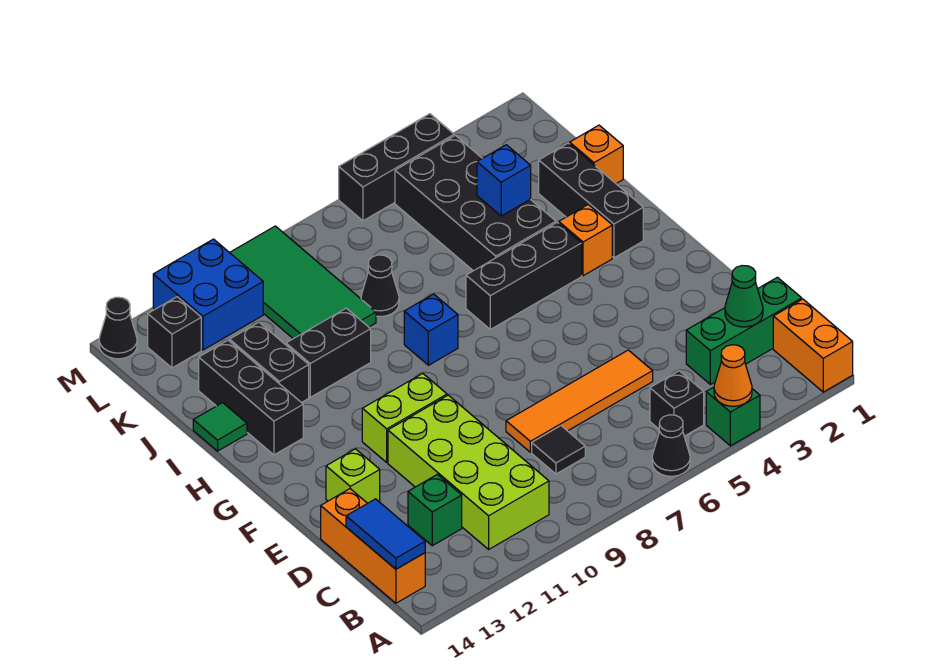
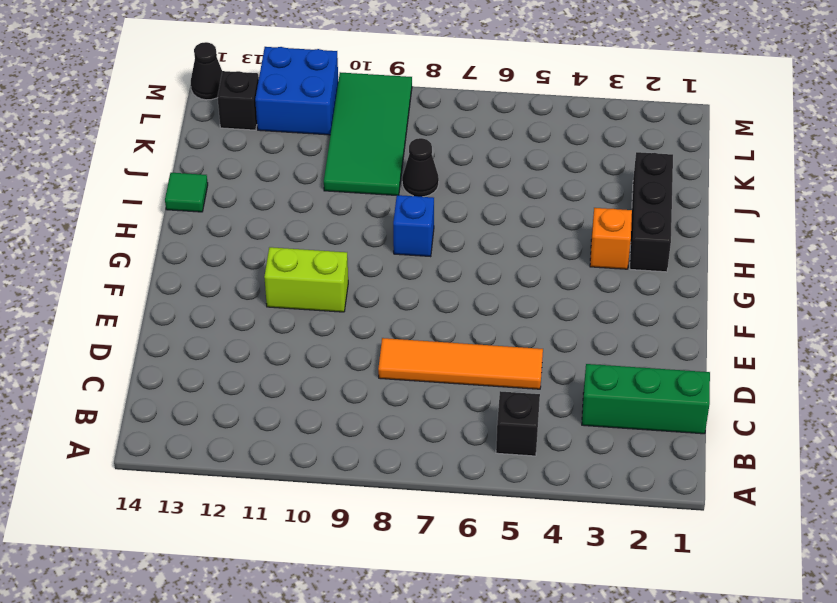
none -> orange brick A1:B1 level 1
none -> green brick A4 level 1
none -> black cone A6 level 1
none -> lime brick B10:E11 level 1

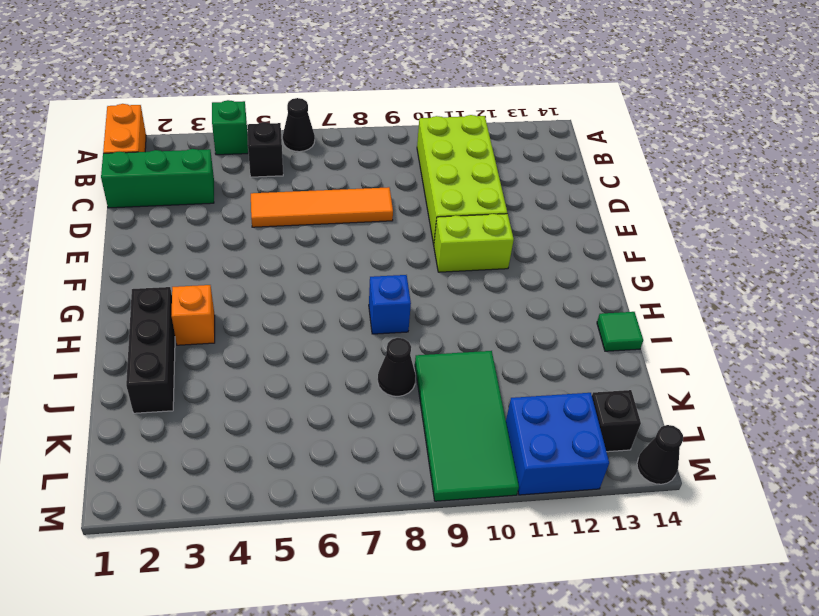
none -> orange brick B14:D14 level 1
none -> black tile C8 level 1
none -> green brick C12 level 1
none -> lime brick E13 level 1

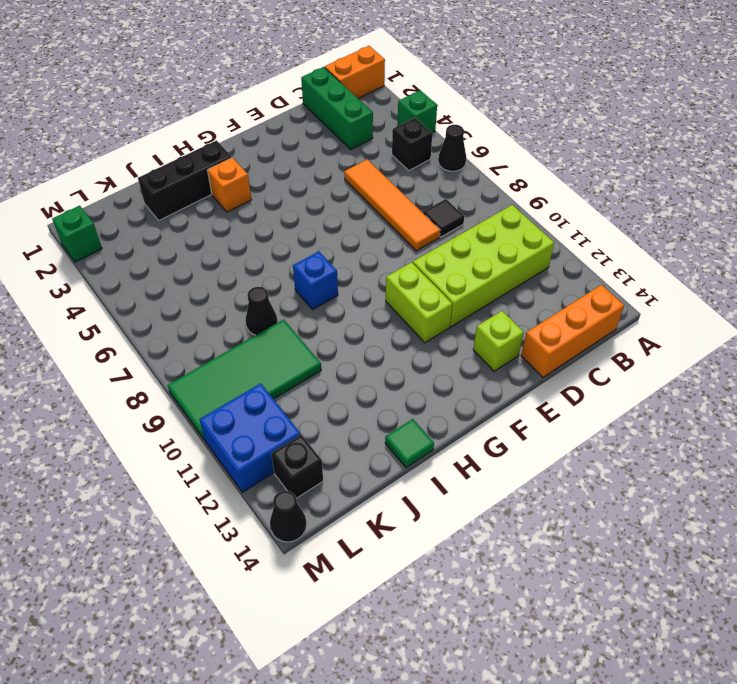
green brick M2 level 1 -> green brick C12 level 1
none -> black brick H4:H6 level 1
none -> black brick H13:J13 level 1
none -> black brick I4:L5 level 1
none -> black brick I10:I11 level 1

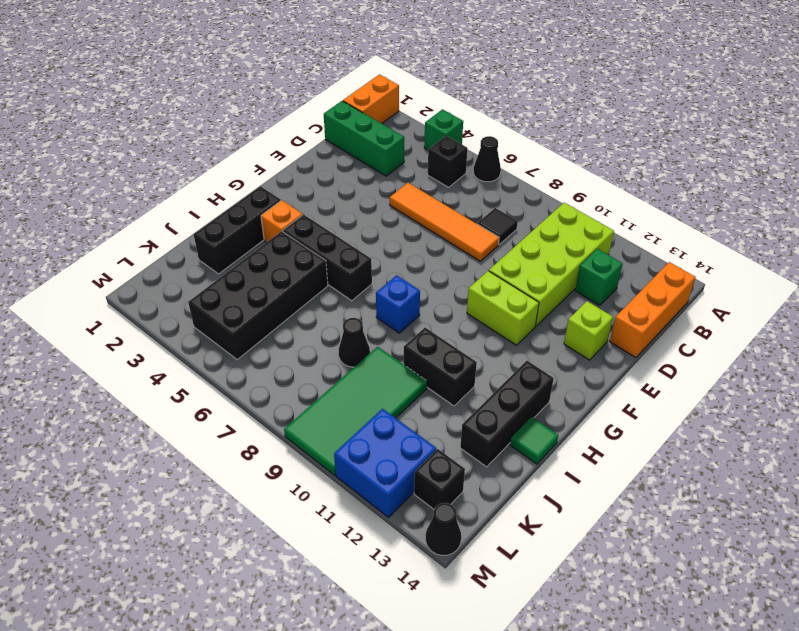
none -> black brick I12:J12 level 1
none -> orange brick J1 level 1
none -> black brick M4:M6 level 1
none -> orange cone A4 level 2

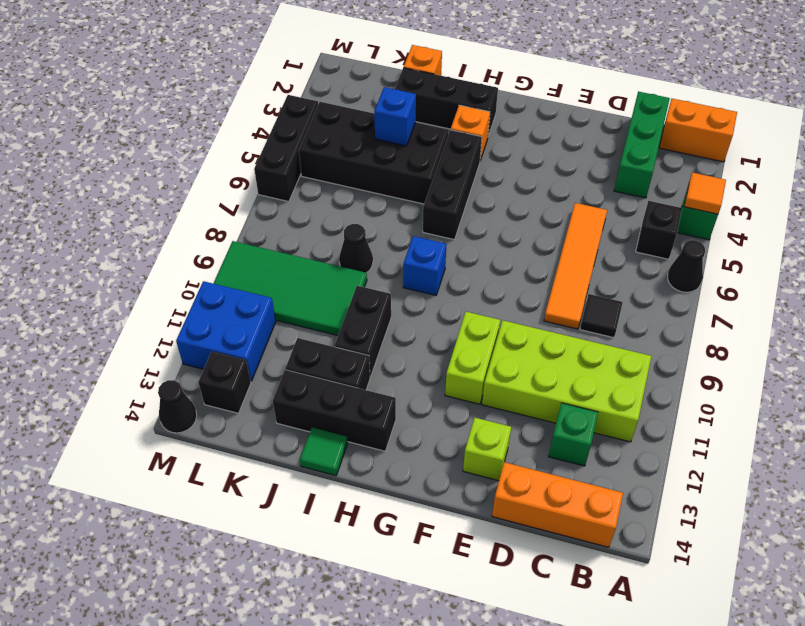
orange tile A4 level 2 -> orange cone A4 level 2
none -> blue tile B14:C14 level 2
none -> green cone C2 level 2

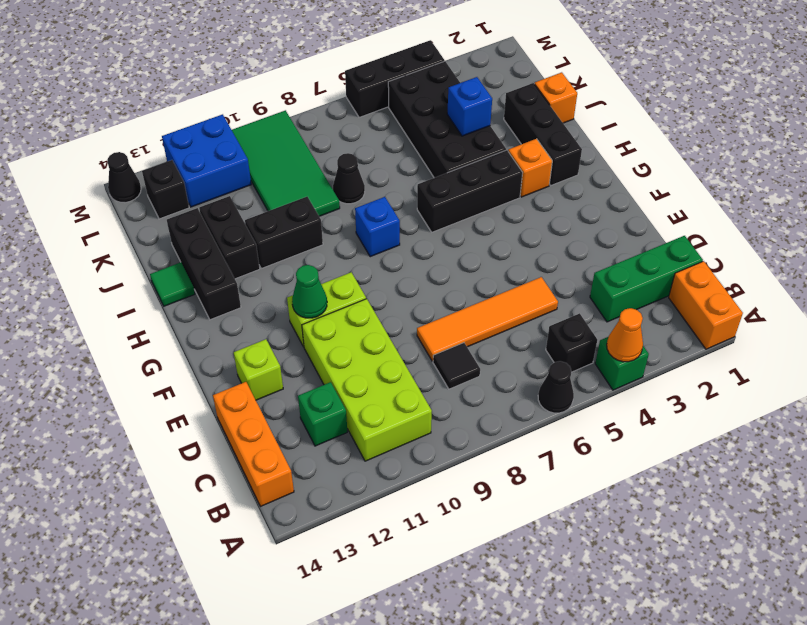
green cone F11 level 2 -> green cone C2 level 2
none -> blue tile B14:C14 level 2

